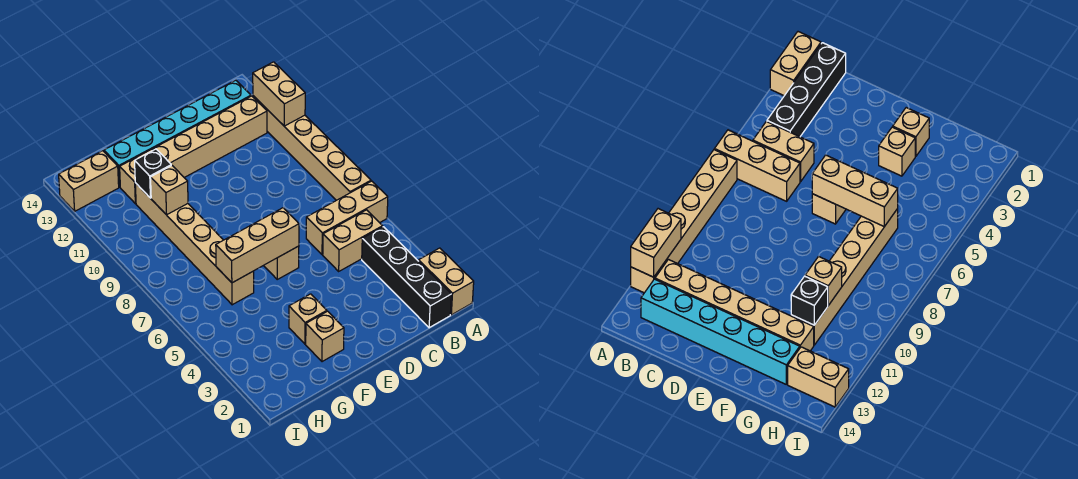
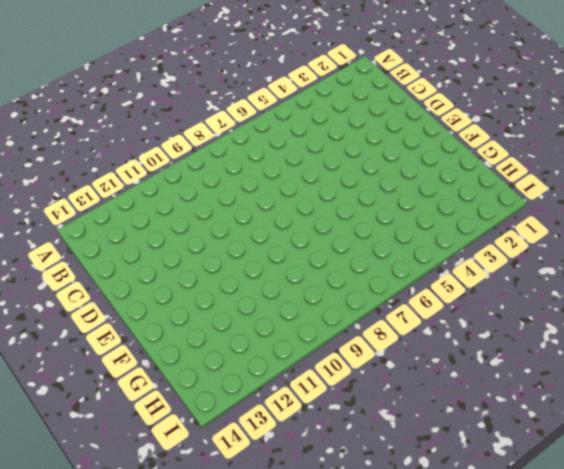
none -> tan brick A1:A2 level 1
none -> tan brick A6:C6 level 1
none -> tan brick A7:A12 level 1

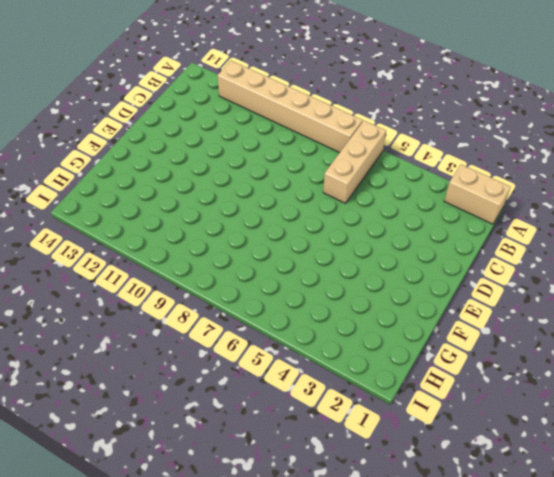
none -> black brick B1:B4 level 1
none -> tan brick B5:C5 level 1
none -> tan brick B12:G12 level 1

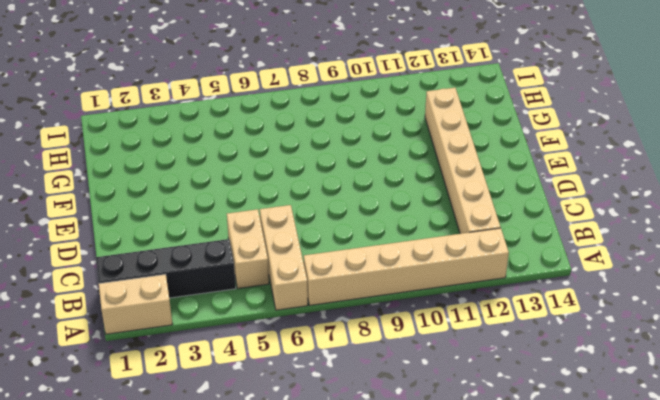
none -> cyan brick B13:G13 level 1
none -> tan brick E6 level 1
none -> tan brick F2 level 1

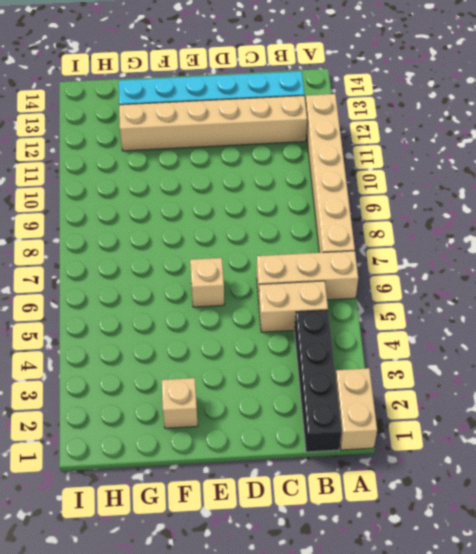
none -> tan brick F3 level 1
none -> tan brick G6:G11 level 1
none -> tan brick H13:I13 level 1

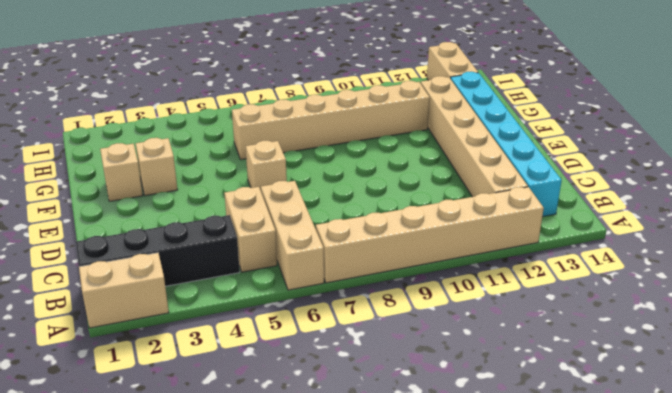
none -> tan brick A11:A12 level 2
none -> tan brick E6:G6 level 2
none -> tan brick G10 level 2

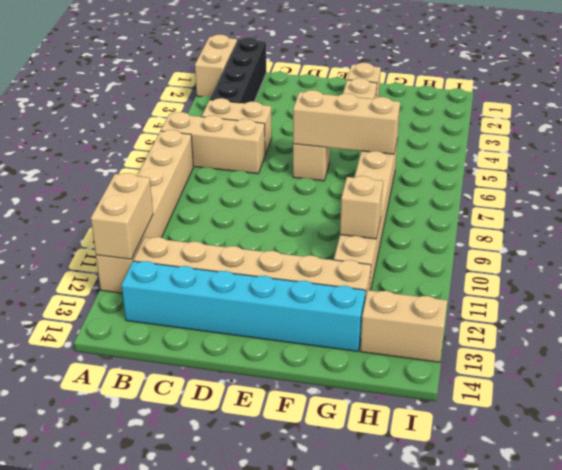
none -> black brick G11 level 2

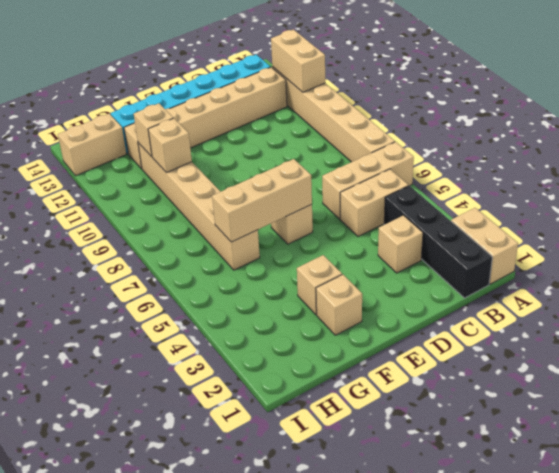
tan brick C3 level 1 -> none
tan brick G11 level 2 -> black brick G11 level 2

